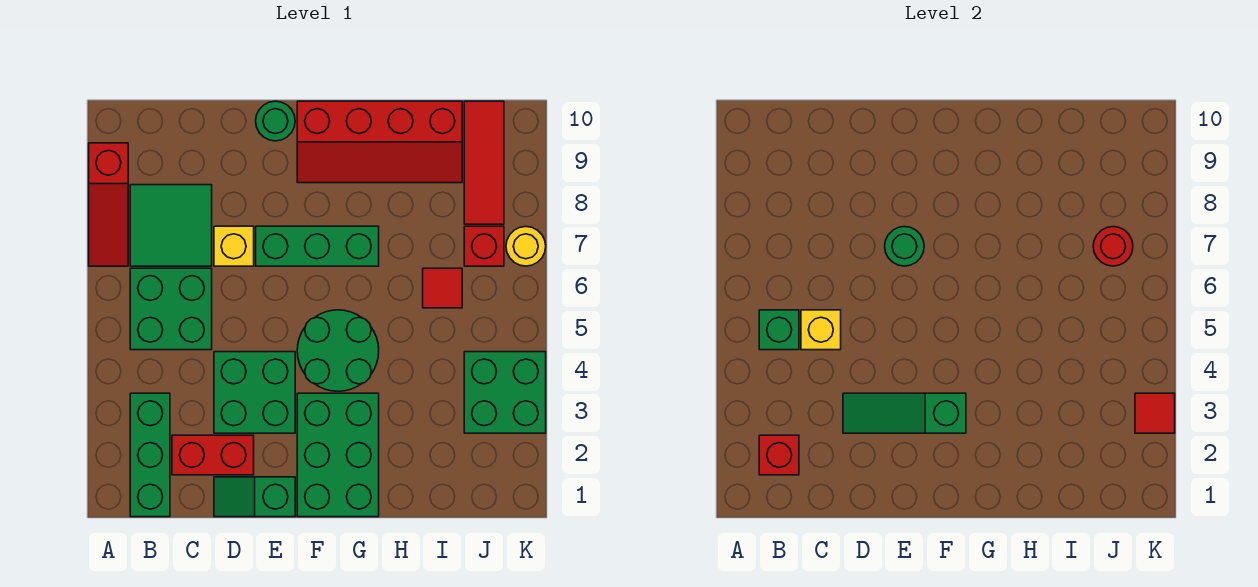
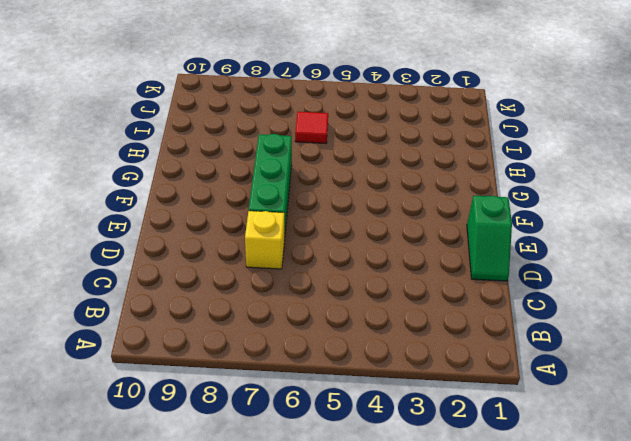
none -> red slope A7:A9 level 1 top 9
none -> green brick B1:B3 level 1
none -> green brick B5:C6 level 1

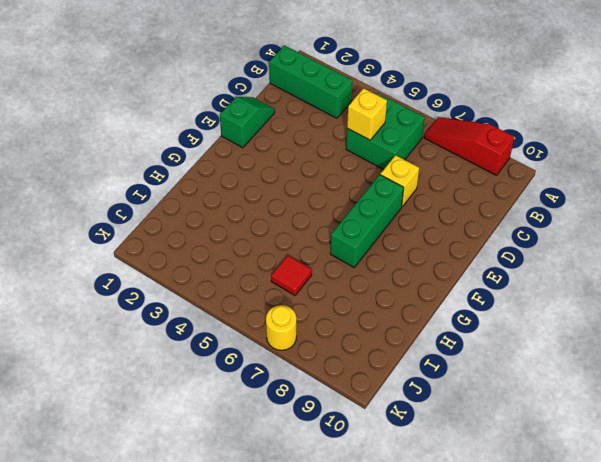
none -> green tile B7:C8 level 1
none -> red brick C2:D2 level 1
none -> green brick D3:E4 level 1

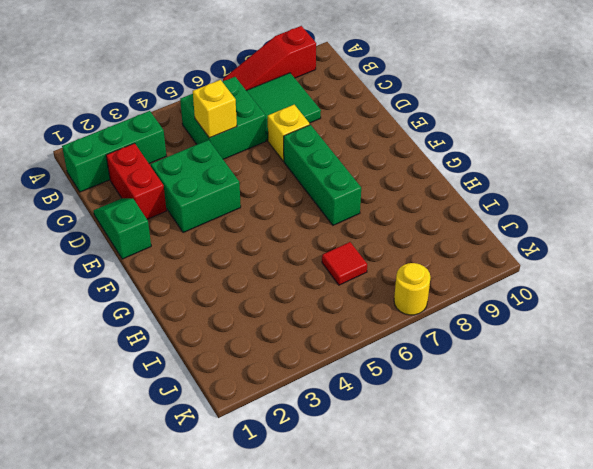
none -> green round brick E10 level 1
none -> green brick F1:G3 level 1
none -> green round brick F4:G5 level 1

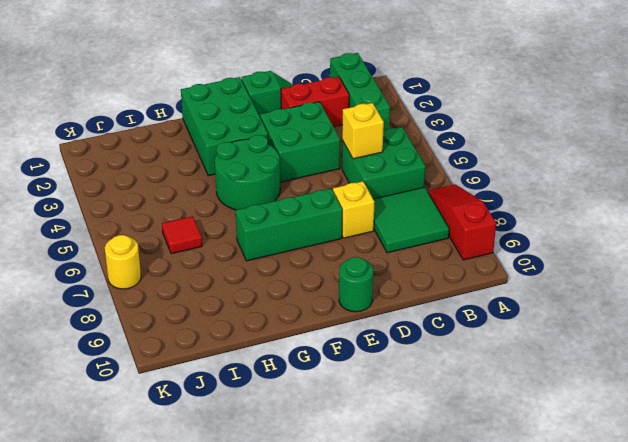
none -> red slope F9:I10 level 1 top 10
none -> green brick J3:K4 level 1
none -> red brick J7 level 1

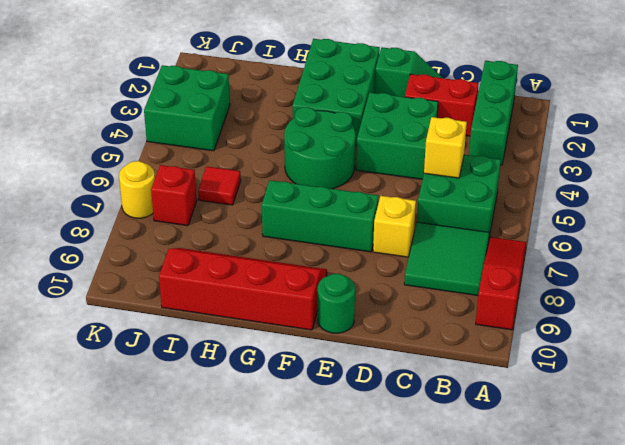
none -> red tile J8:J10 level 1
none -> red brick B2 level 2
none -> green brick B5 level 2

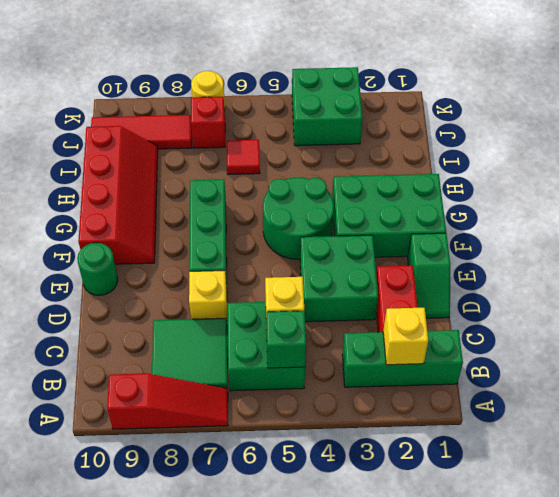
yellow brick B2 level 2 -> red brick B2 level 2
none -> green slope D3:F3 level 2 top F
none -> green round brick E7 level 2
none -> red round brick J7 level 2

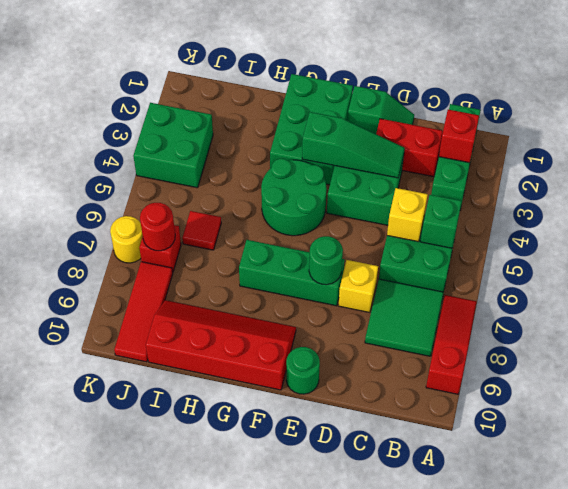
none -> red tile K3 level 2

